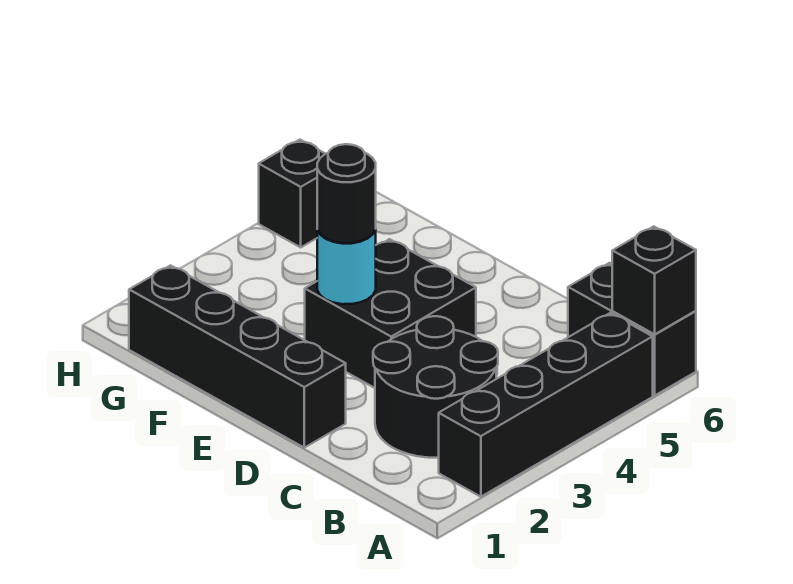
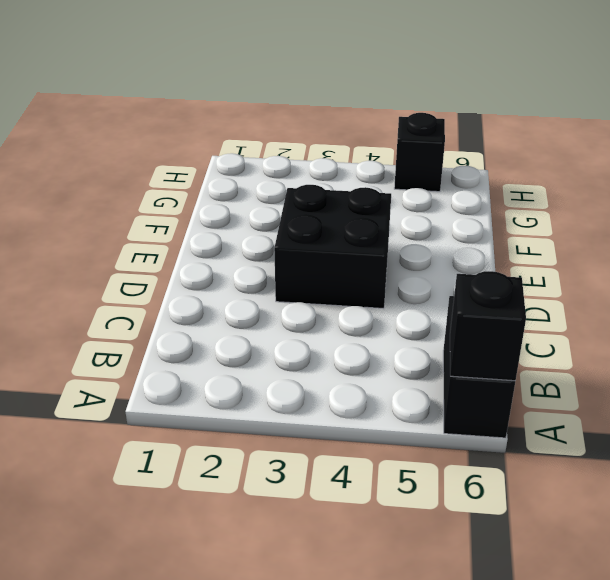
none -> black brick A2:A5 level 1
none -> black round brick B2:C3 level 1

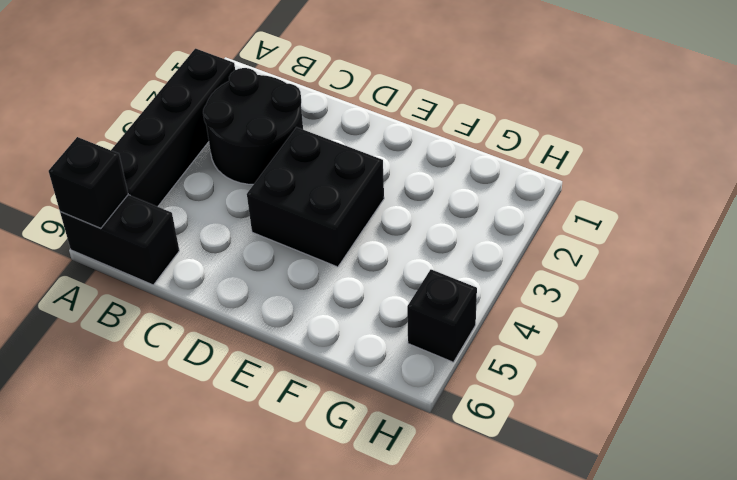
none -> black brick D1:G1 level 1
none -> cyan round brick E3 level 2

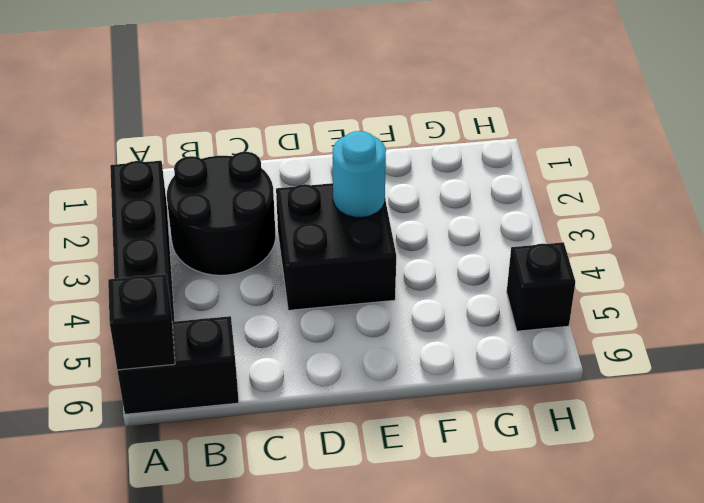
none -> black brick D1:G1 level 1
none -> black round brick E3 level 3

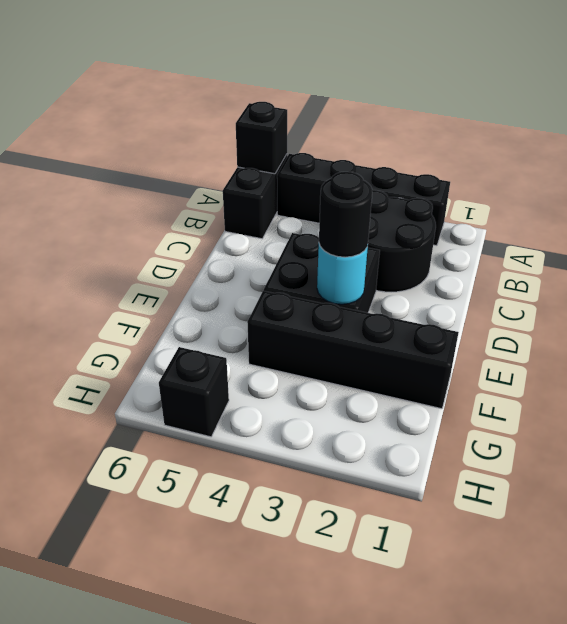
black brick F1:F4 level 1 -> black brick D1:G1 level 1

